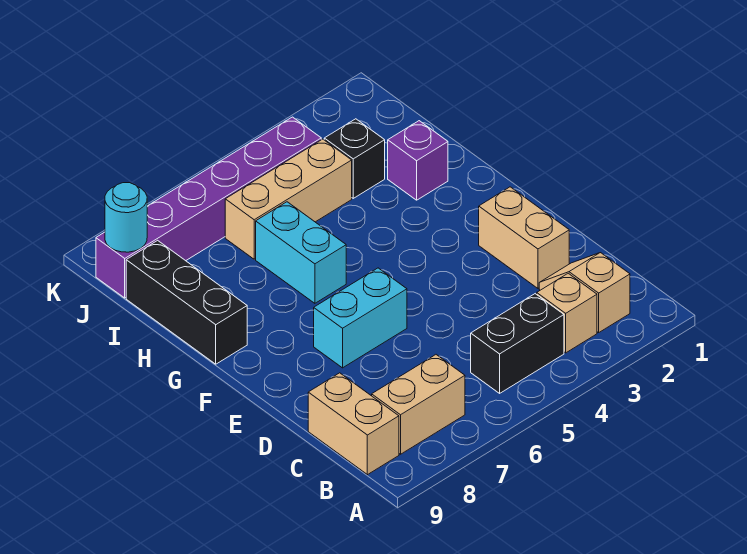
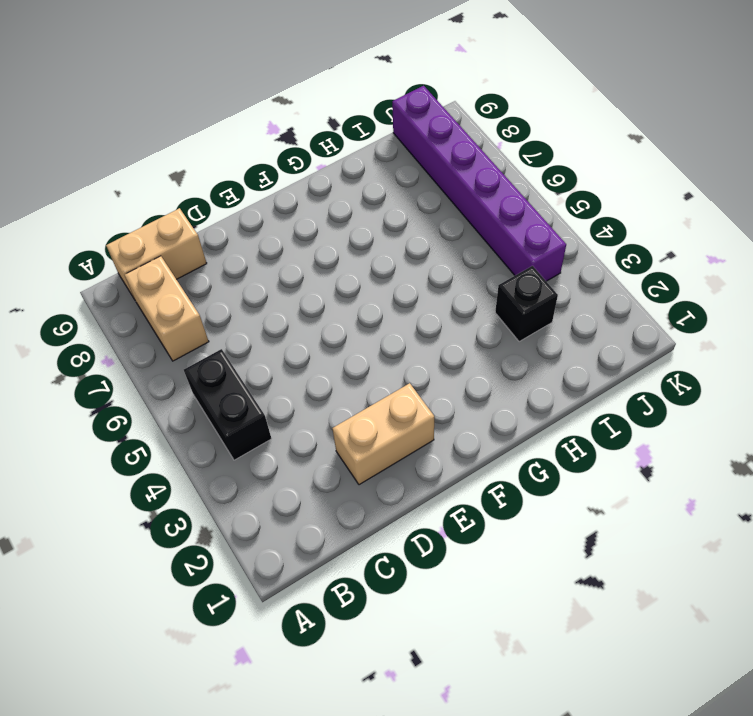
none -> tan slope B2:C2 level 1 top B
none -> tan brick B3 level 1
none -> cyan brick E6:E7 level 1

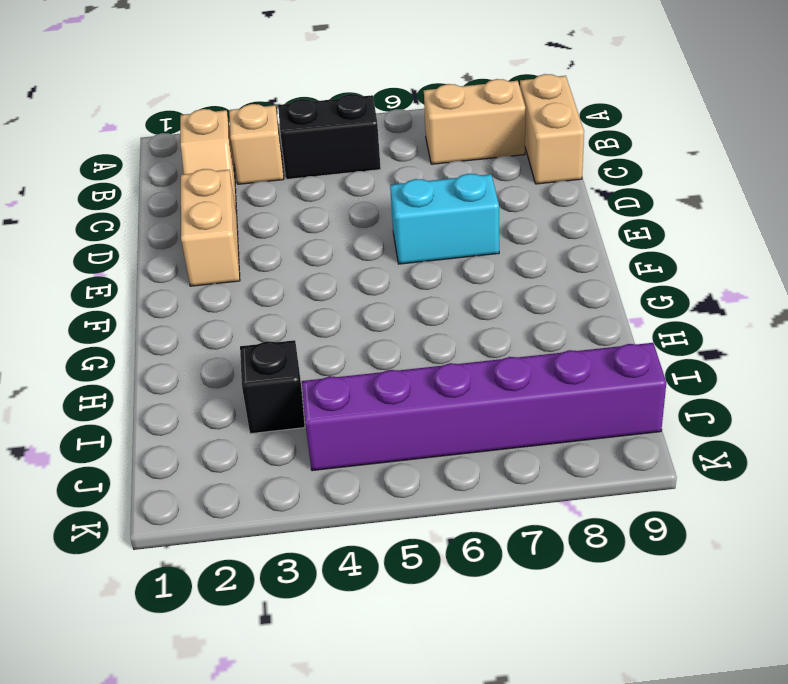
none -> cyan brick G6:H6 level 1
none -> black brick G9:I9 level 1
none -> purple brick H2 level 1

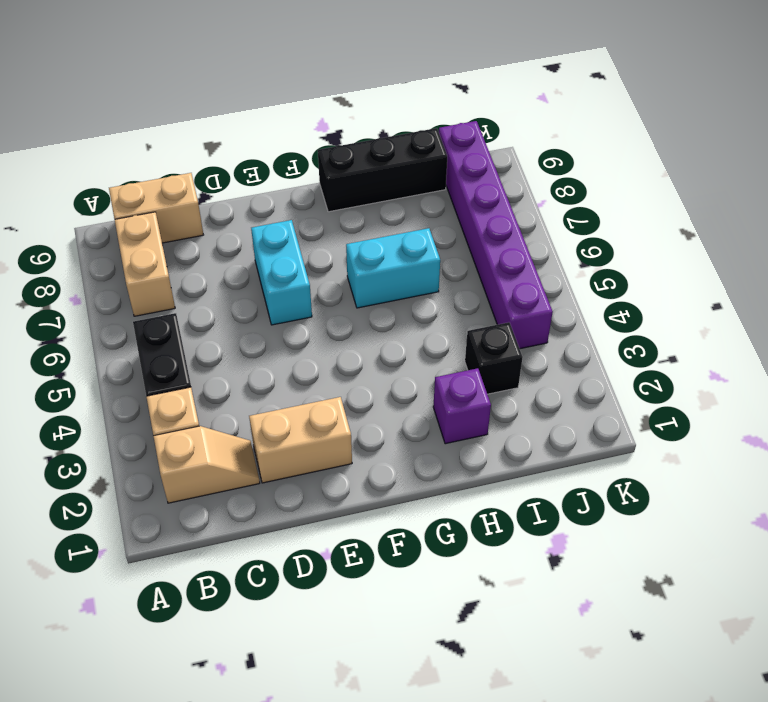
none -> tan brick I4:I6 level 1
none -> cyan round brick J9 level 2

